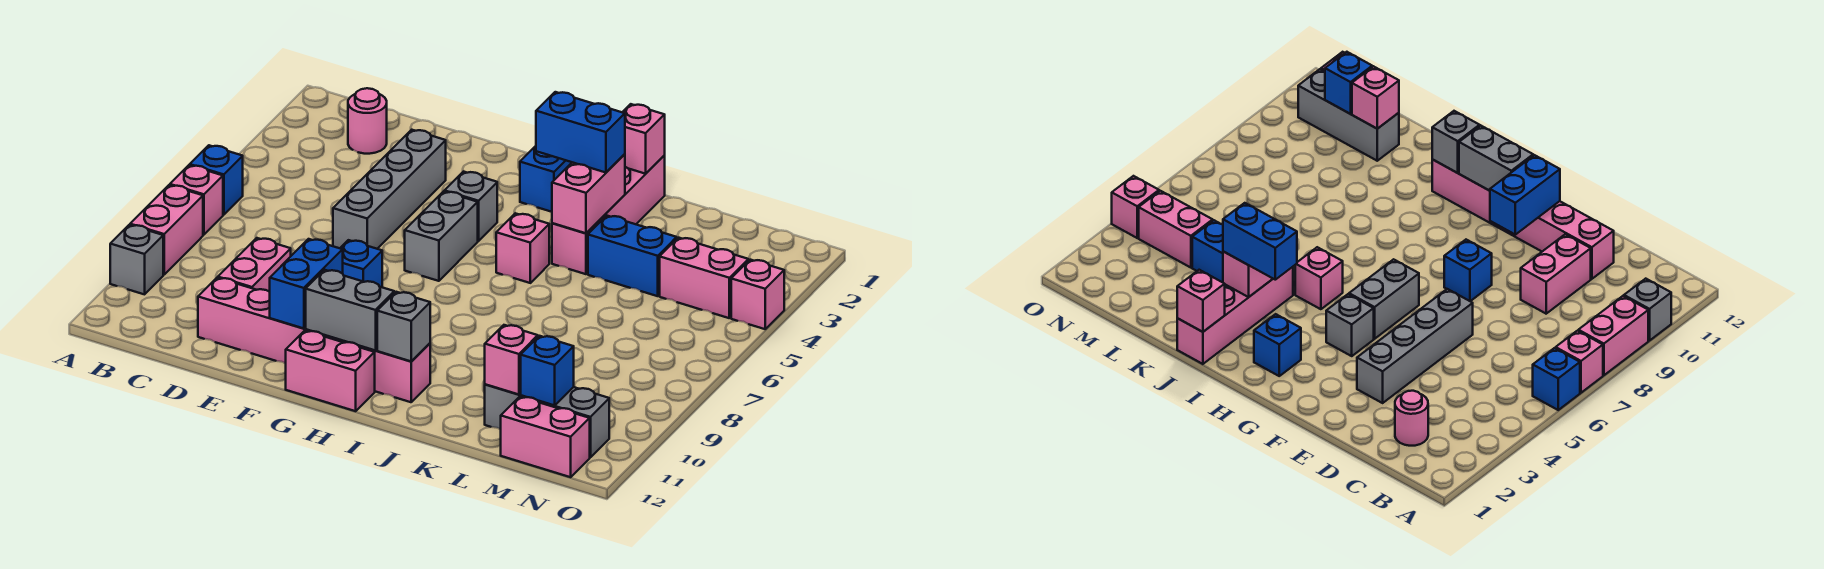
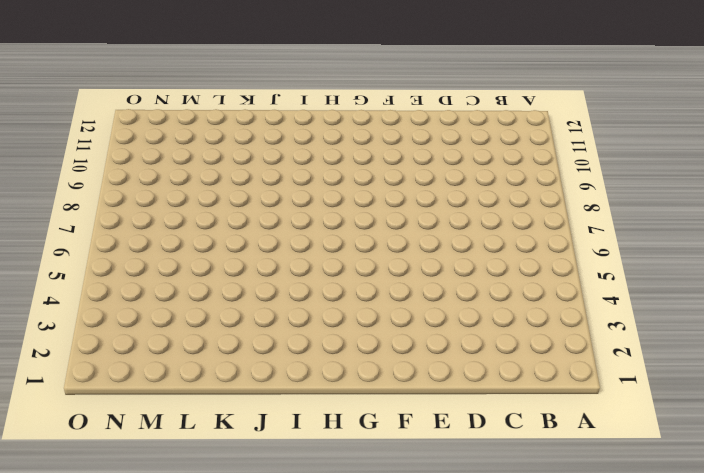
none -> blue brick A6 level 1
none -> pink brick A7 level 1
none -> pink brick A8:A9 level 1

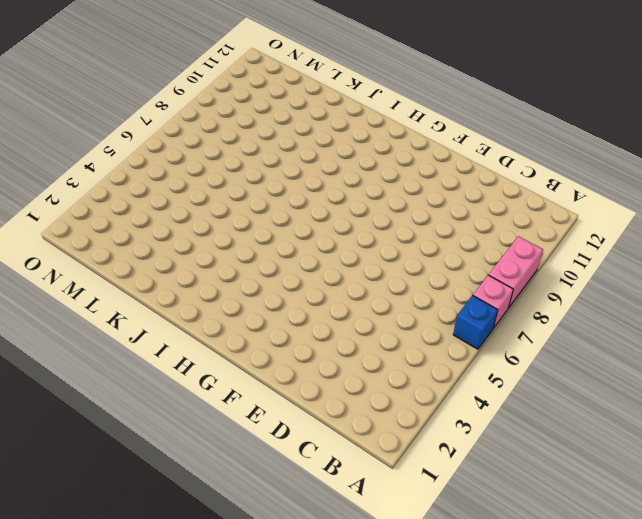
none -> grey brick A10 level 1
none -> pink round brick C2 level 1
none -> pink brick D9:D10 level 1

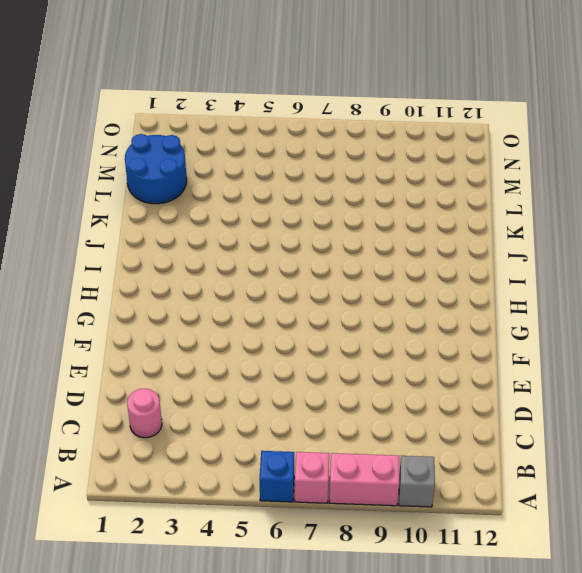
blue round brick L1:M2 level 1 -> none
none -> pink brick D9:D10 level 1
none -> pink brick D11:I11 level 1
none -> grey brick E3:E6 level 1

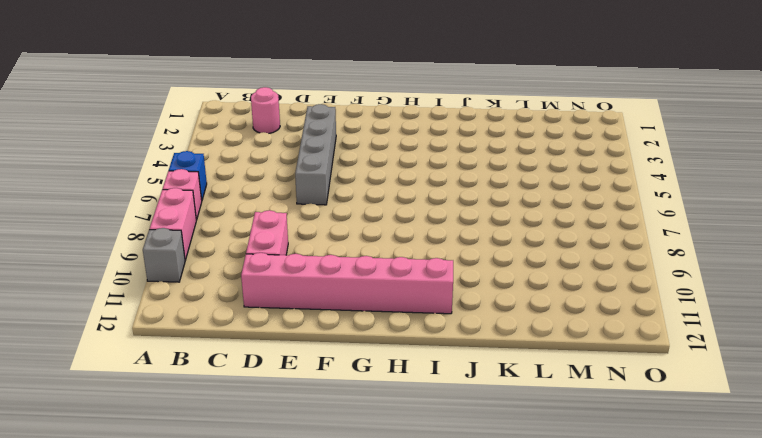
none -> blue brick F8 level 1
none -> grey brick G4 level 1
none -> grey brick G5:G6 level 1

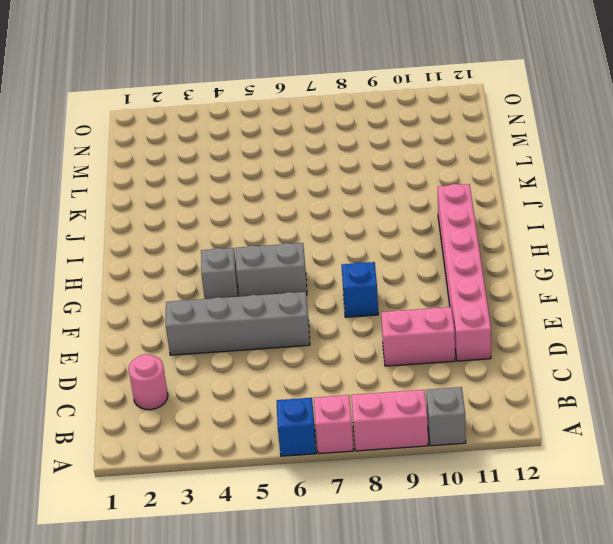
none -> pink brick G12:H12 level 1
none -> blue brick H2 level 1
none -> pink brick I5 level 1

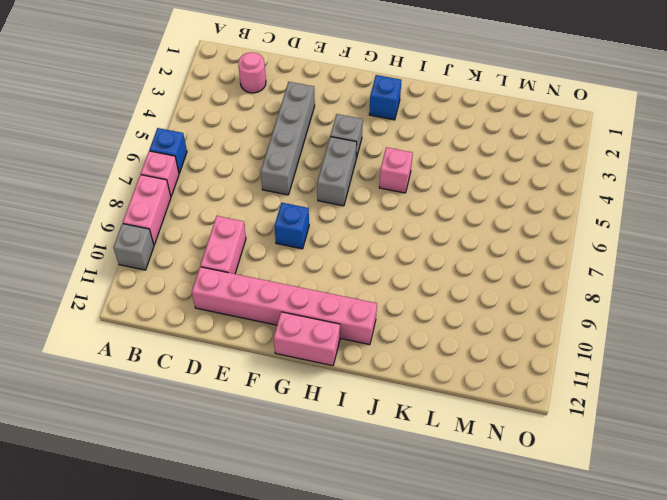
none -> pink brick J1:J4 level 1
none -> blue brick K4:L4 level 1
none -> grey brick L11:N11 level 1

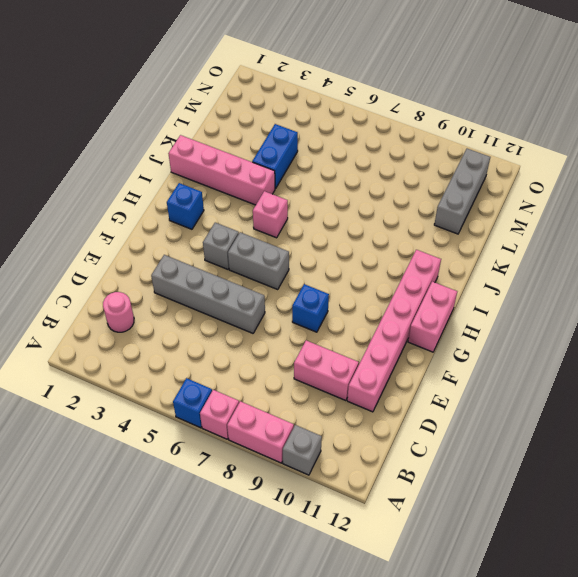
none -> pink brick M4:N4 level 1
none -> pink brick M12:N12 level 1
none -> pink brick O4 level 1

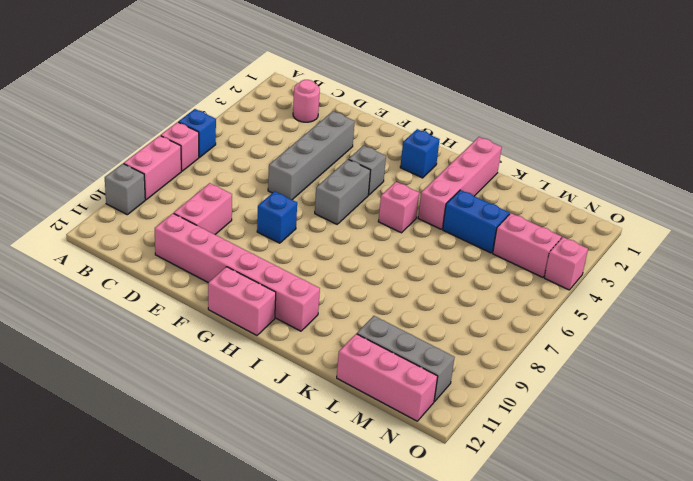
pink brick L12:N12 level 1 -> pink brick M12:N12 level 1
none -> blue brick F10:F11 level 2
none -> grey brick G11:H11 level 2
none -> grey brick I11 level 2

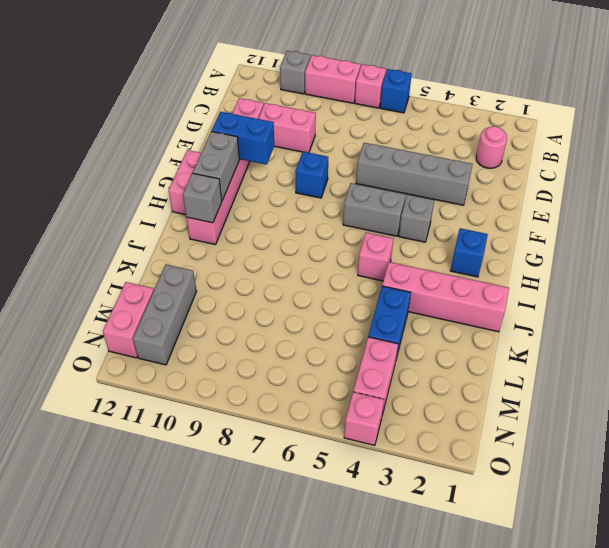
none -> pink brick J1 level 2
none -> pink brick J3:J4 level 2
none -> pink brick L11 level 2

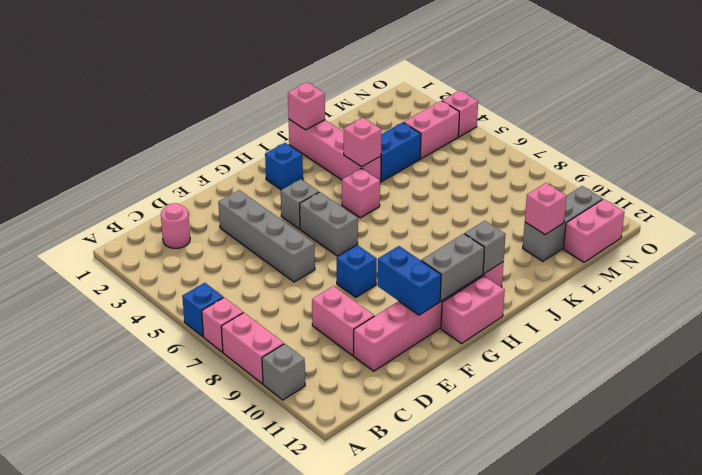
pink brick J4 level 2 -> pink brick J3:J4 level 2
none -> blue brick M11 level 2
none -> blue brick I3:J3 level 3

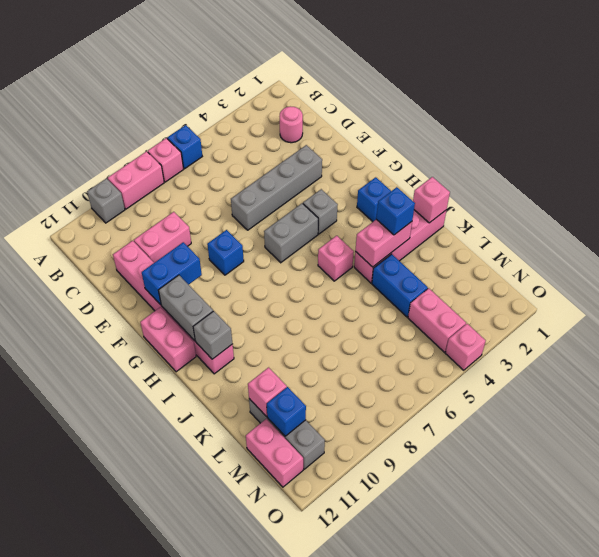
blue brick J3 level 3 -> blue brick I3:J3 level 3

